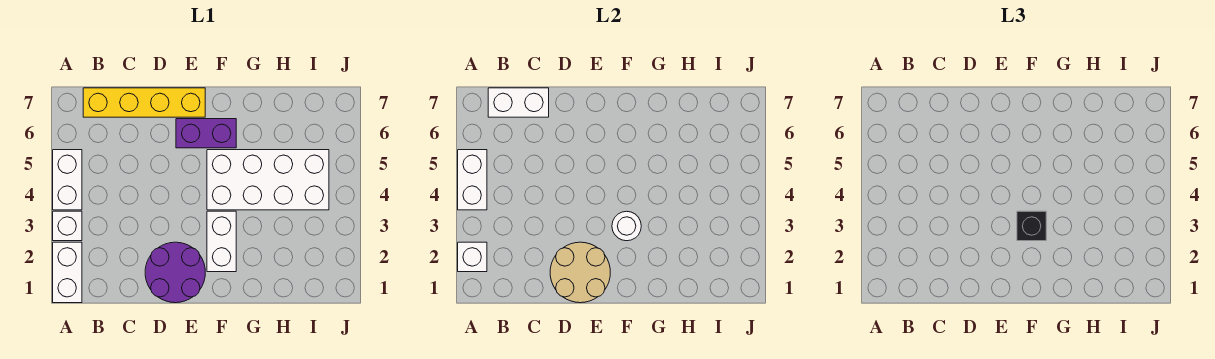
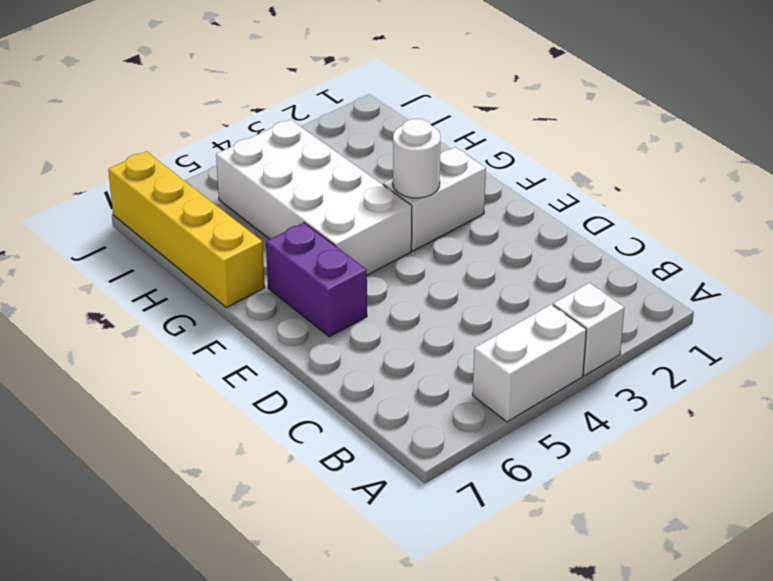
yellow brick G7:J7 level 1 -> yellow brick B7:E7 level 1
none -> white brick A1:A2 level 1
none -> purple round brick D1:E2 level 1
none -> white brick A2 level 2

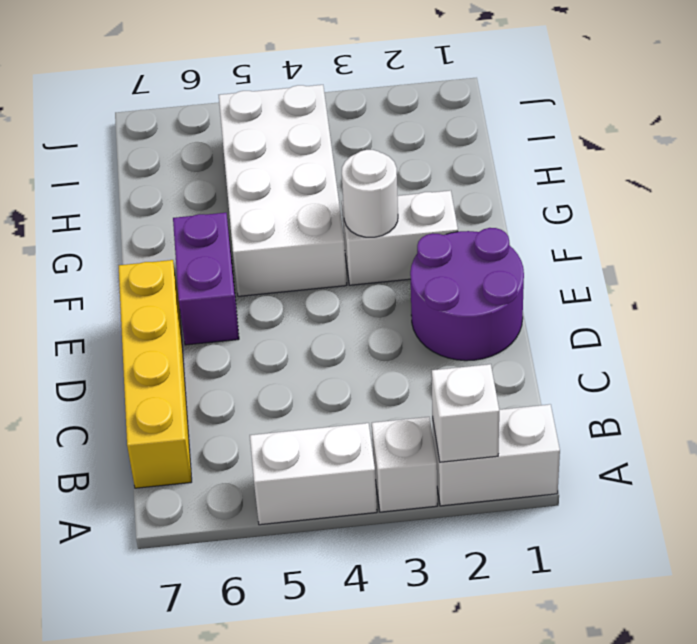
none -> white brick A4:A5 level 2
none -> white brick B7:C7 level 2
none -> tan round brick D1:E2 level 2

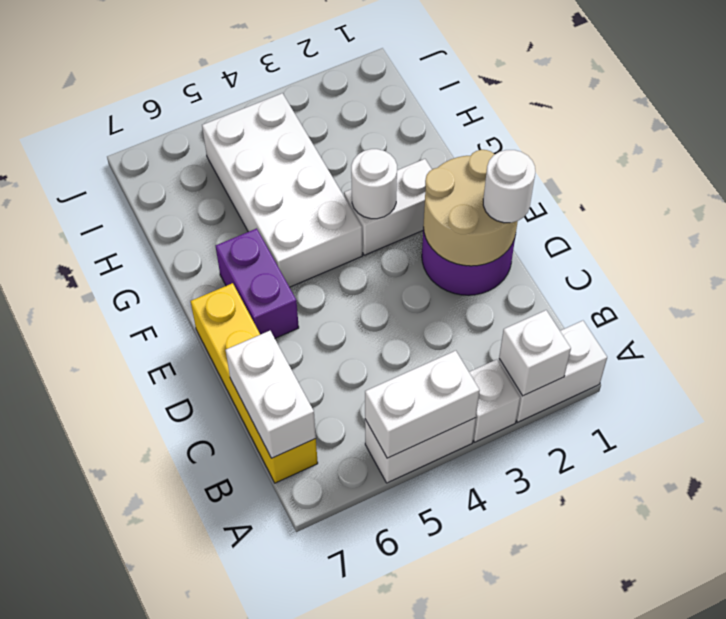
white round brick D1 level 3 -> none
none -> black brick F3 level 3

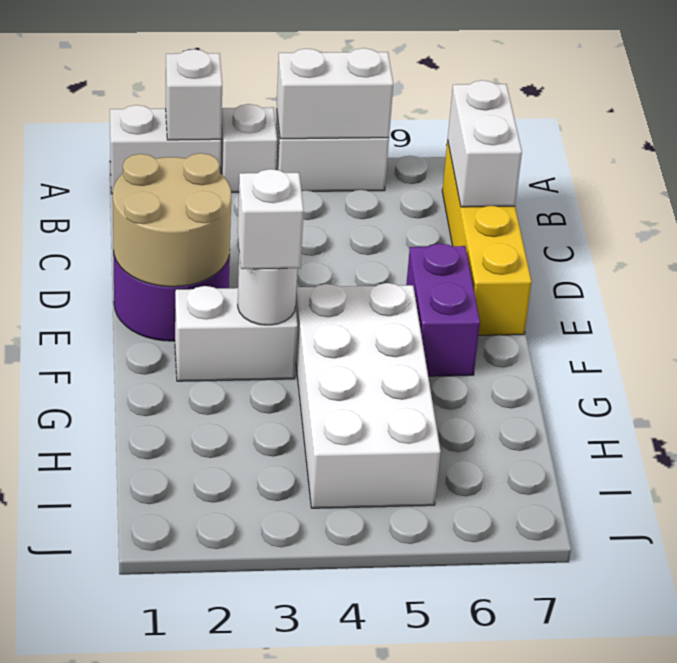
white brick F3 level 3 -> black brick F3 level 3

